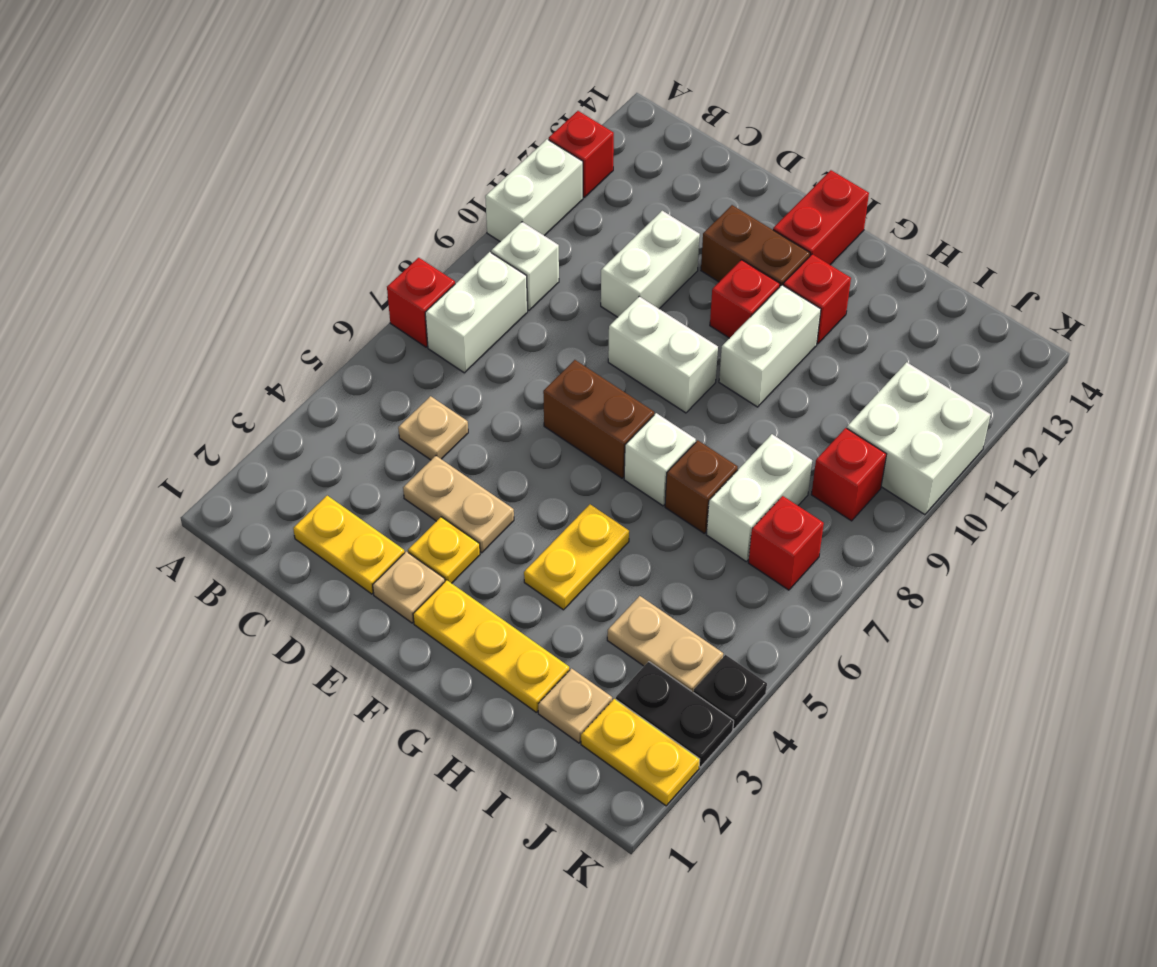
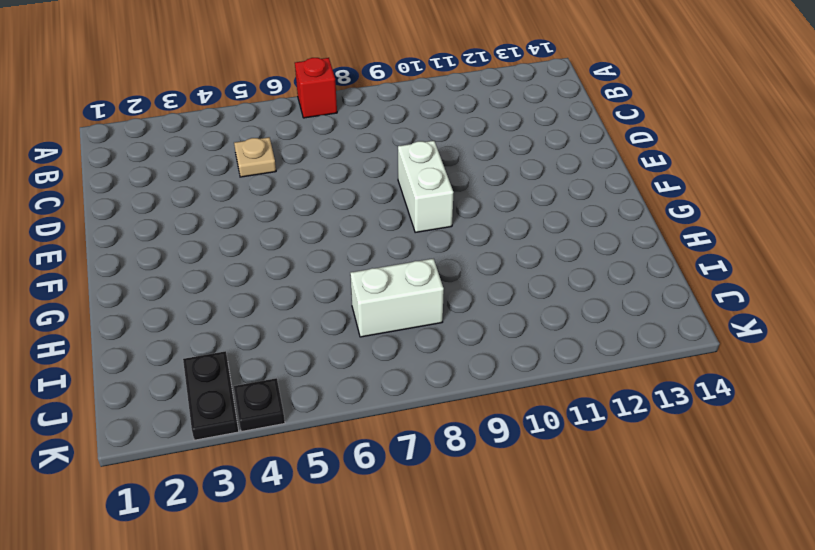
none -> white brick A10:A11 level 1
none -> red brick A12 level 1
none -> white brick B7:B8 level 1
none -> white brick B9 level 1

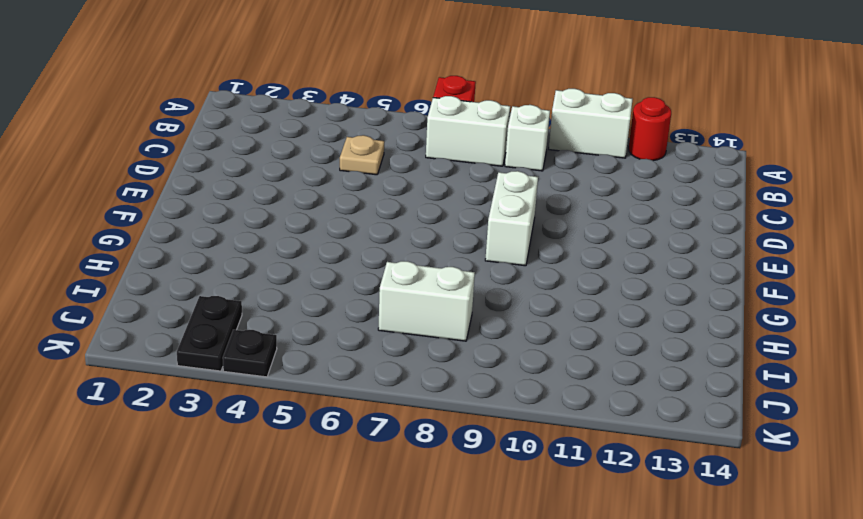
red round brick A12 level 1 -> red brick A12 level 1
none -> yellow plate C2:D2 level 1
none -> tan plate D4:E4 level 1
none -> white brick D10:D11 level 1
none -> tan plate E2 level 1

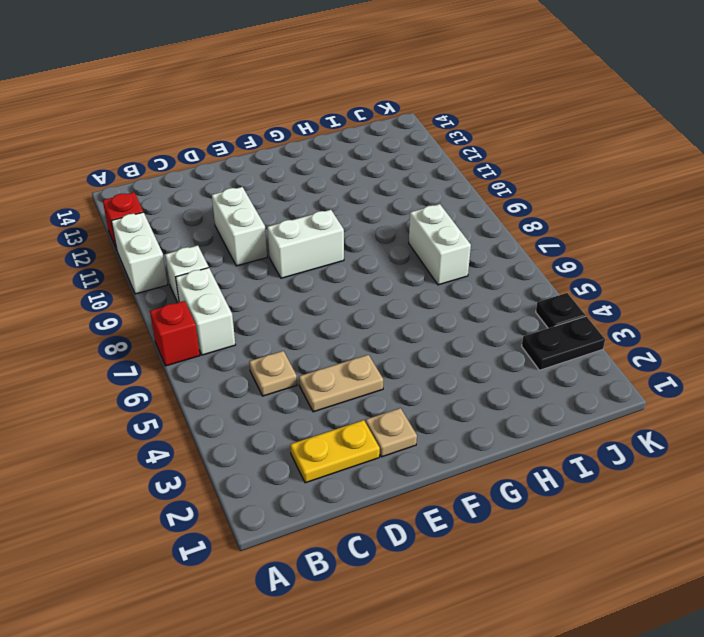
none -> yellow plate E3 level 1
none -> brown brick E7:F7 level 1
none -> brown brick E12:F12 level 1
none -> yellow plate F2:H2 level 1

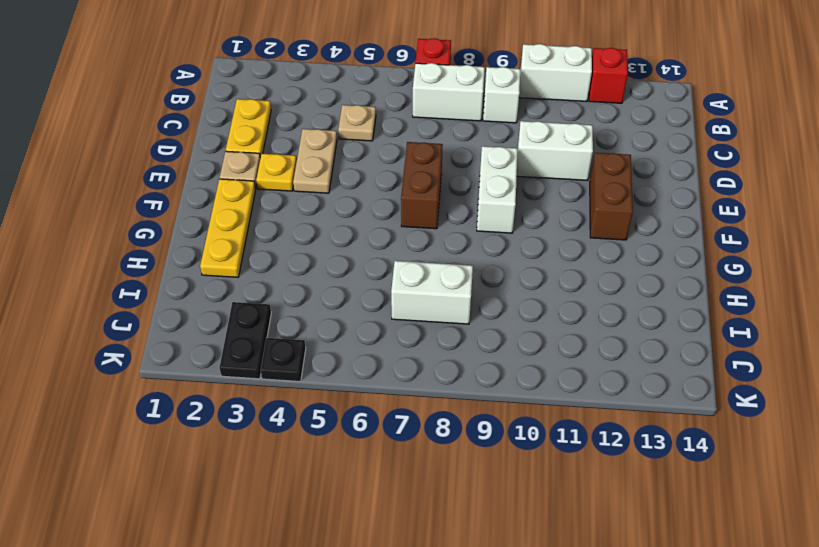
none -> red brick F11 level 1
none -> red brick F13:F14 level 1
none -> yellow plate G4:G5 level 1
none -> white brick G7 level 1

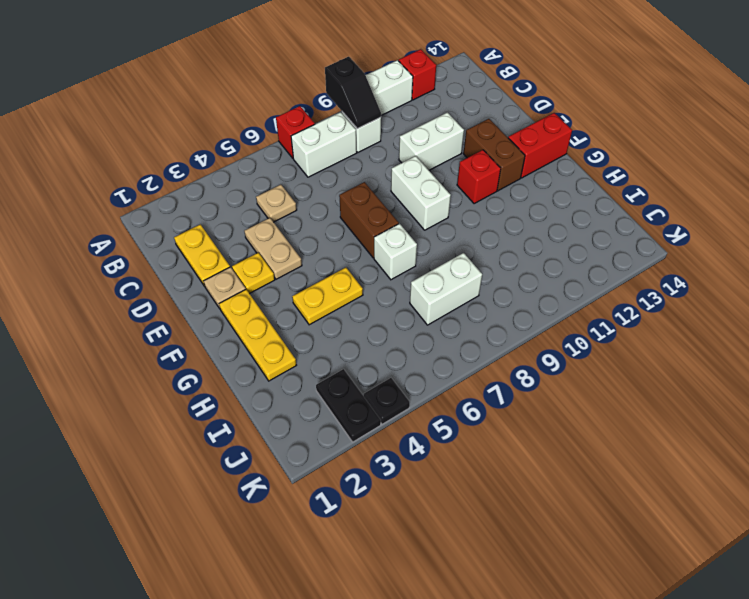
black slope A9:B9 level 2 top A -> none
none -> white brick G10:G11 level 1
none -> red brick G12 level 1
none -> brown brick H7 level 1
none -> tan plate I2 level 1

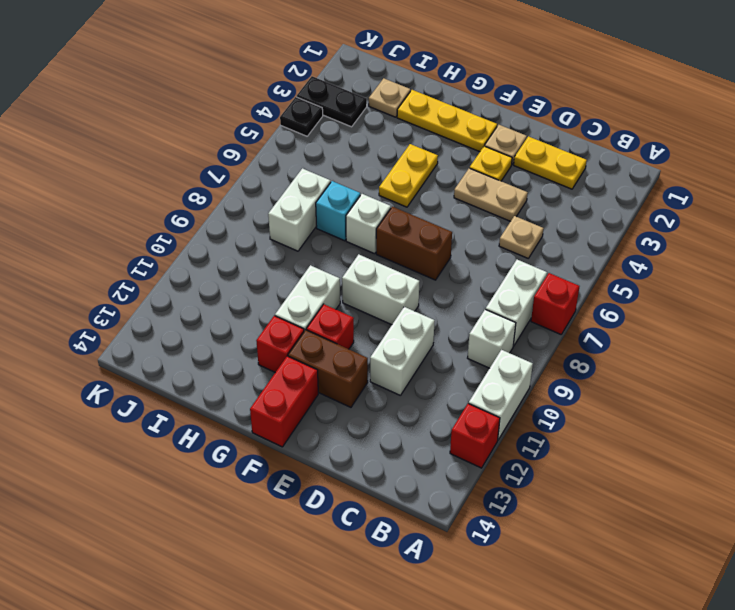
cyan brick H7 level 1 -> brown brick H7 level 1
none -> tan plate I4:J4 level 1
none -> yellow plate J2:K2 level 1
none -> red brick J7 level 1
none -> red brick J9 level 1

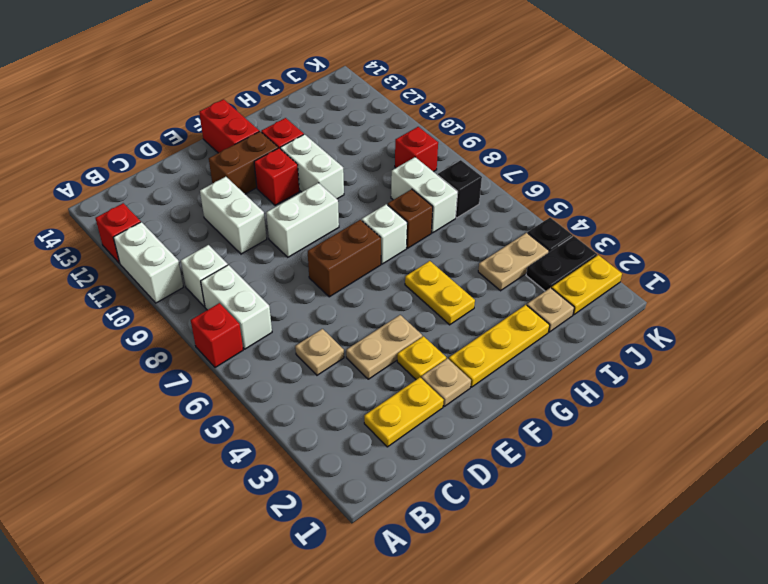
black brick J7 level 1 -> red brick J7 level 1
none -> white brick J10:K11 level 1

